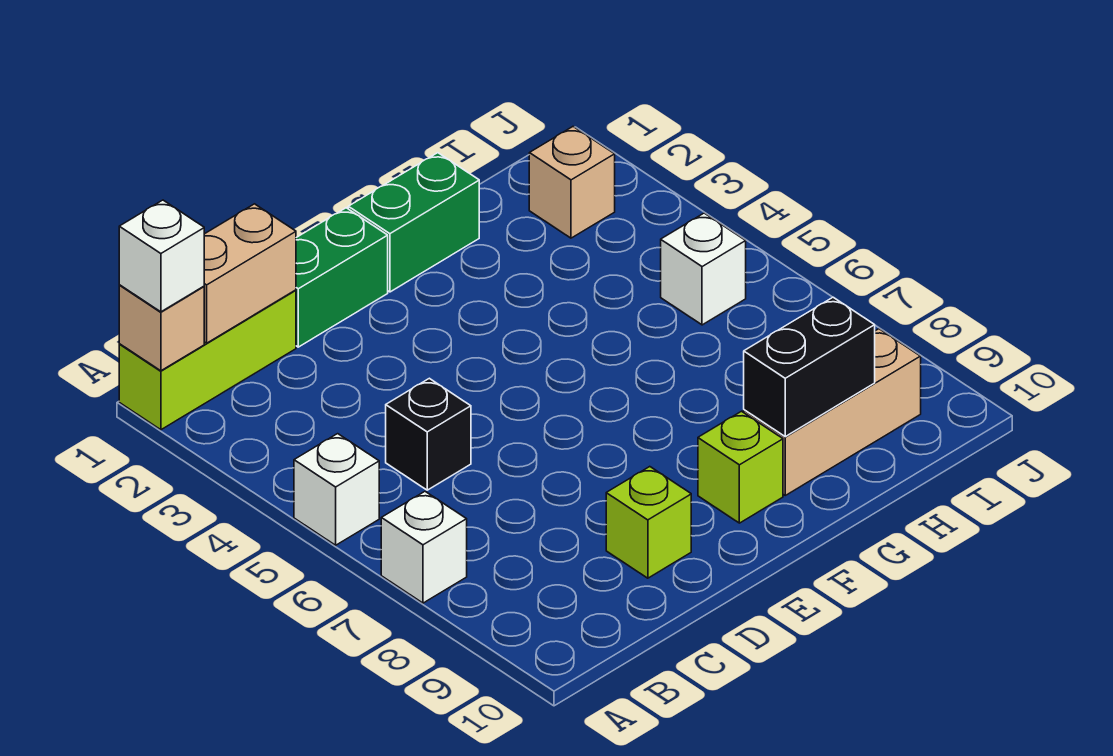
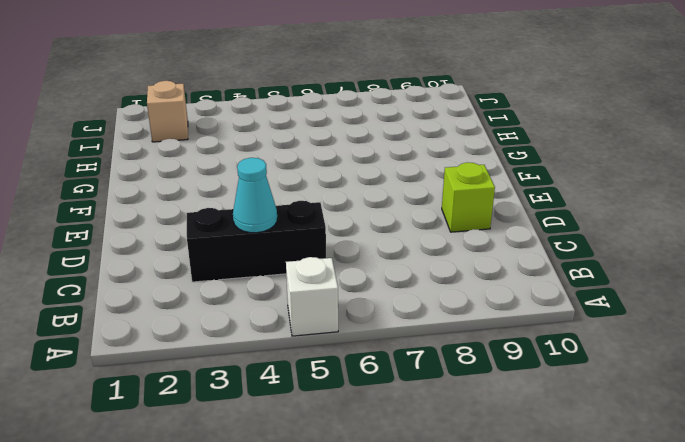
black brick C3:C5 level 1 -> black brick C5 level 1
cyan cone C4 level 2 -> none
none -> lime brick A1:C1 level 1
none -> white brick A7 level 1
none -> green brick D1:E1 level 1

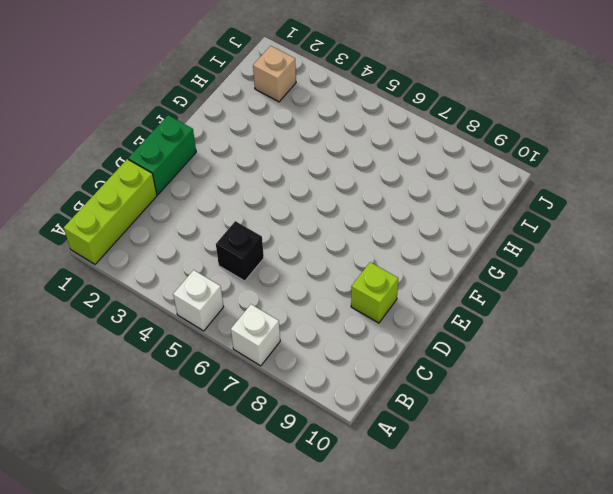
none -> green brick F1:G1 level 1
none -> lime brick F9 level 1
none -> tan brick G9:I9 level 1

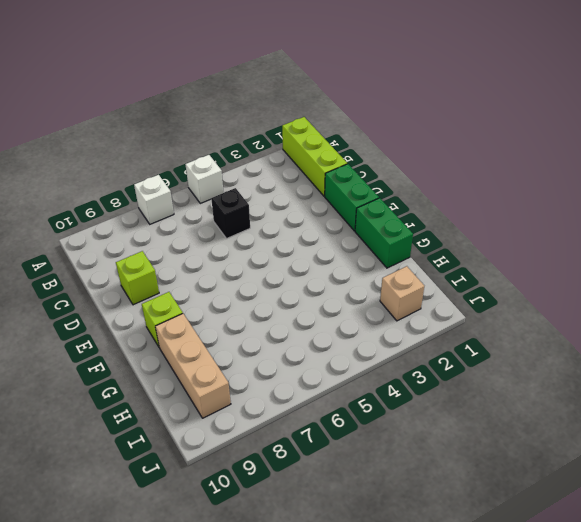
none -> white brick I5 level 1
none -> tan brick A1 level 2
none -> tan brick B1:C1 level 2

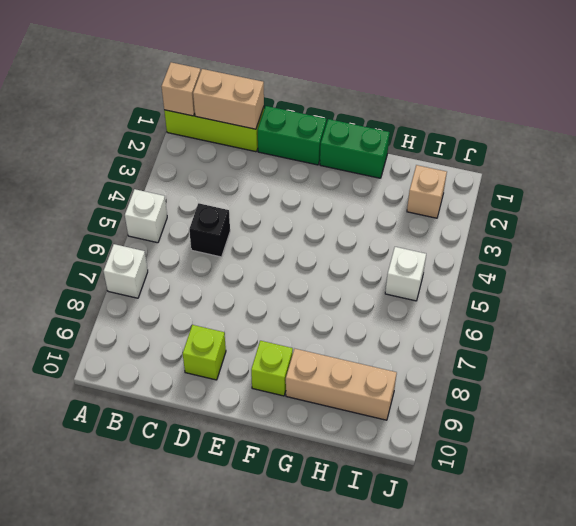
none -> black brick G9:H9 level 2
none -> white brick A1 level 3

